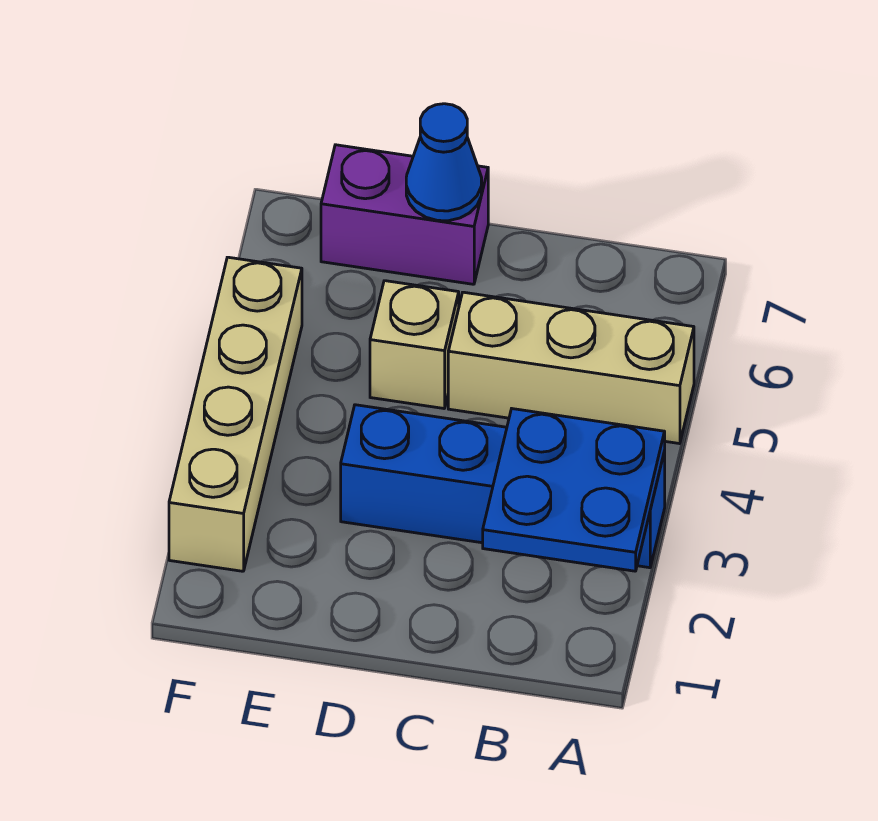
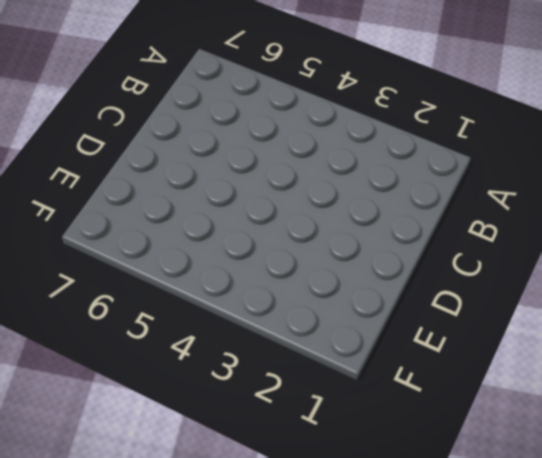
none -> blue brick A3:D3 level 1
none -> tan brick A5:C5 level 1

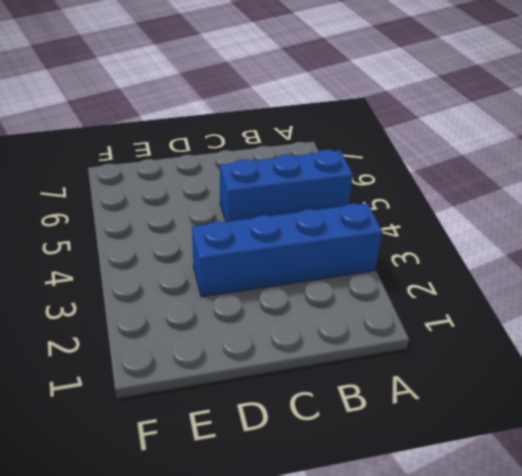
blue brick A5:C5 level 1 -> tan brick A5:C5 level 1
none -> tan brick D5 level 1
none -> purple brick D7:E7 level 1

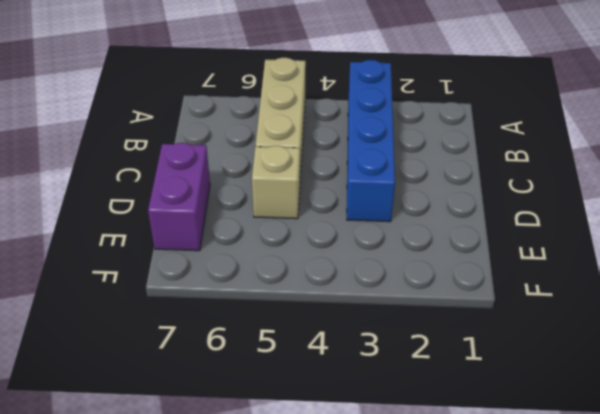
none -> tan brick F2:F5 level 1
none -> blue plate A2:B3 level 2

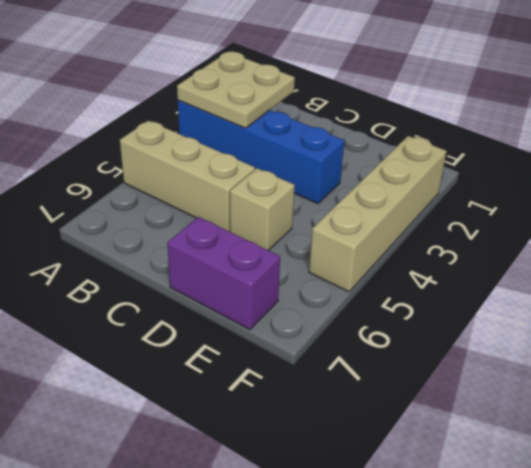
tan plate A2:B3 level 2 -> blue plate A2:B3 level 2
none -> blue cone D7 level 2

